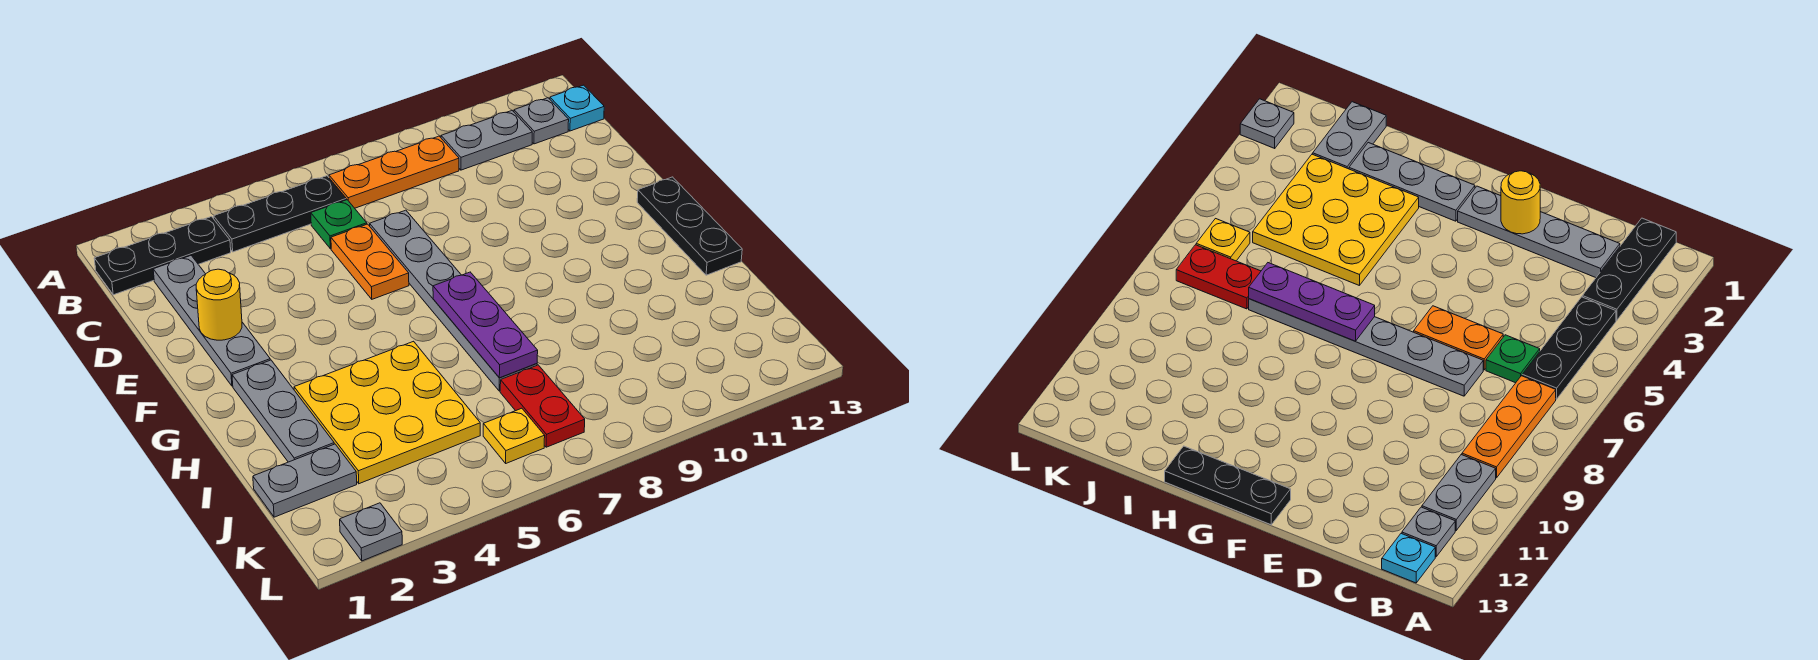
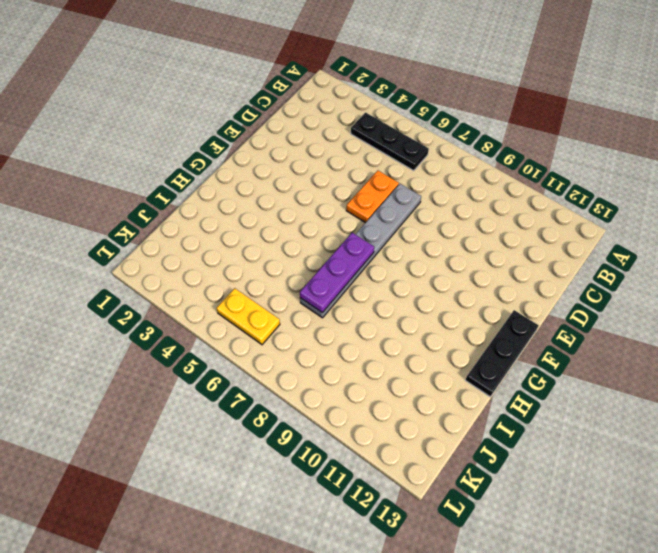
yellow plate K5:K6 level 1 -> yellow plate K6 level 1
none -> black plate B1:B3 level 1
none -> orange plate B7:B9 level 1
none -> grey plate B10:B11 level 1

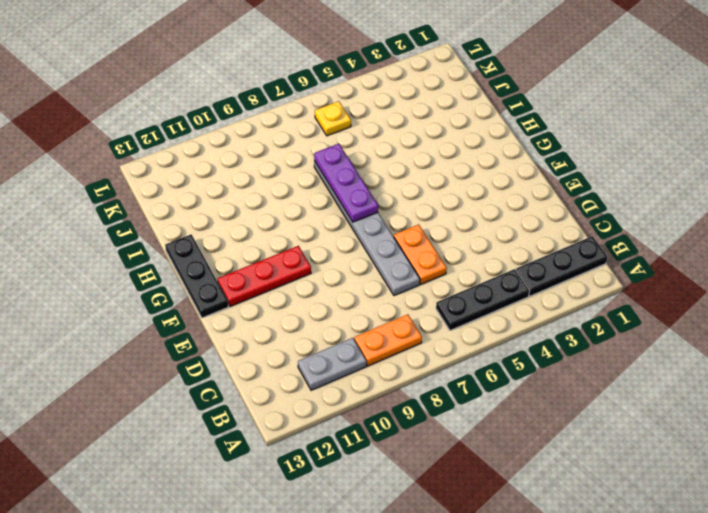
orange plate B8:B9 level 1 -> orange plate B7:B9 level 1
red plate F10:F12 level 1 -> none
none -> grey plate B12 level 1
none -> cyan plate B13 level 1
none -> grey plate C2:F2 level 1

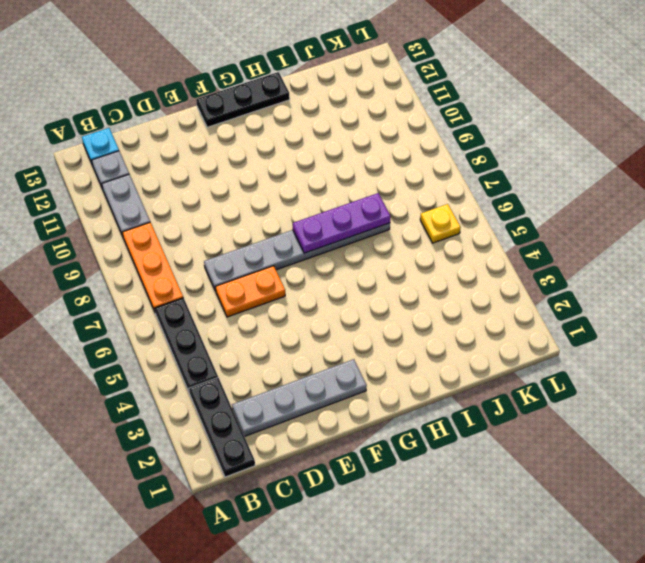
none -> green plate C6 level 1
none -> grey plate G2:I2 level 1
none -> yellow plate H3:J5 level 1

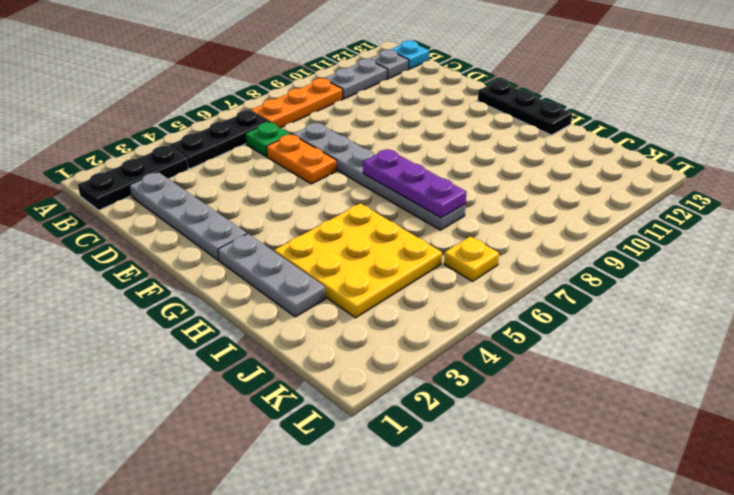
none -> grey plate J1:J2 level 1
none -> red plate J7:K7 level 1
none -> grey plate L2 level 1

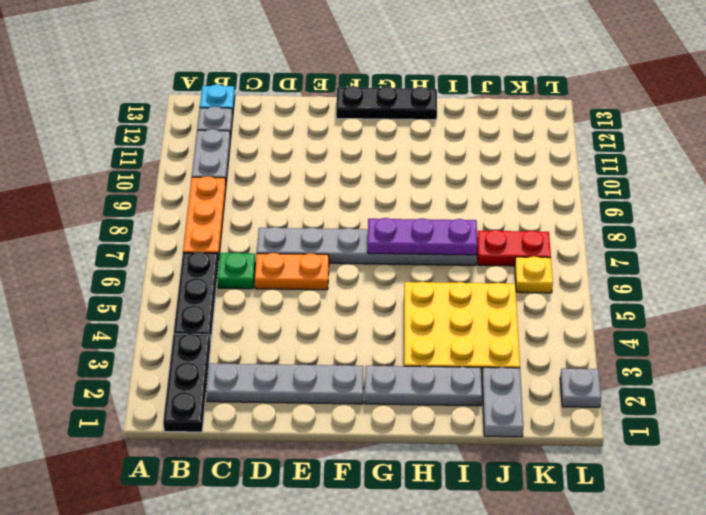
none -> yellow round brick E2 level 2

